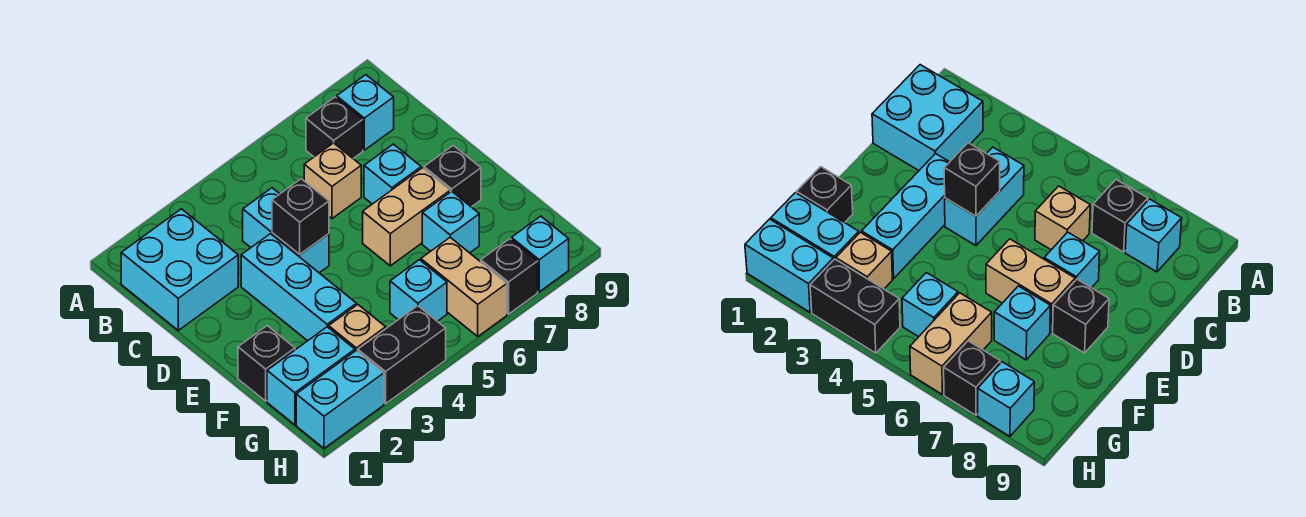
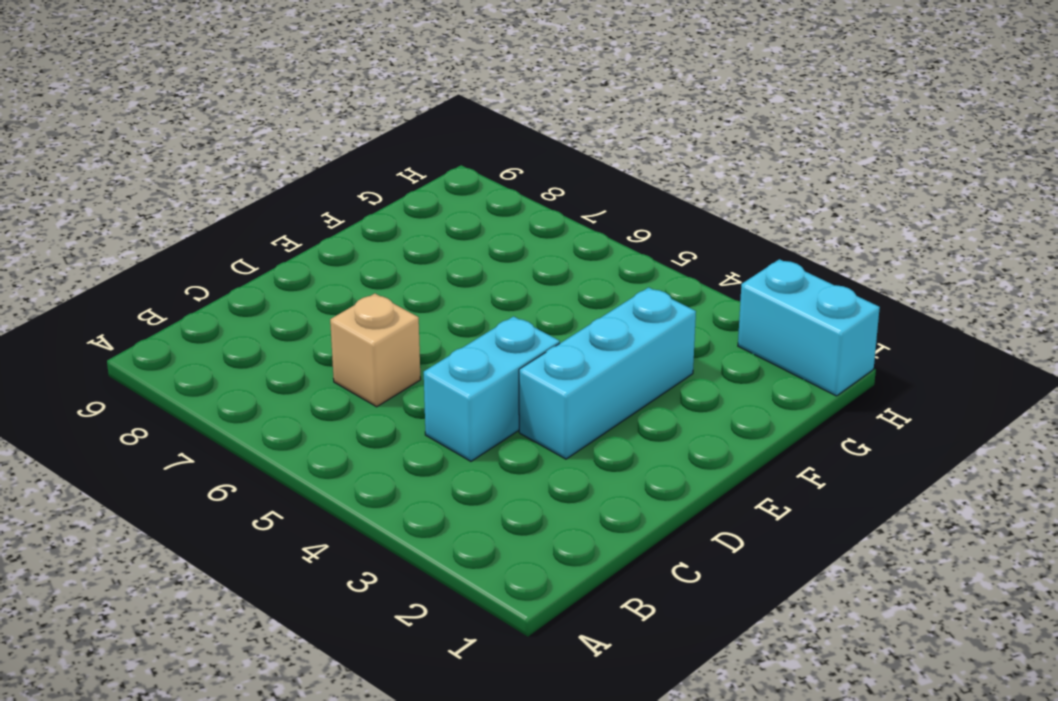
none -> cyan brick B1:C2 level 1
none -> black brick B7 level 1
none -> cyan brick B8 level 1

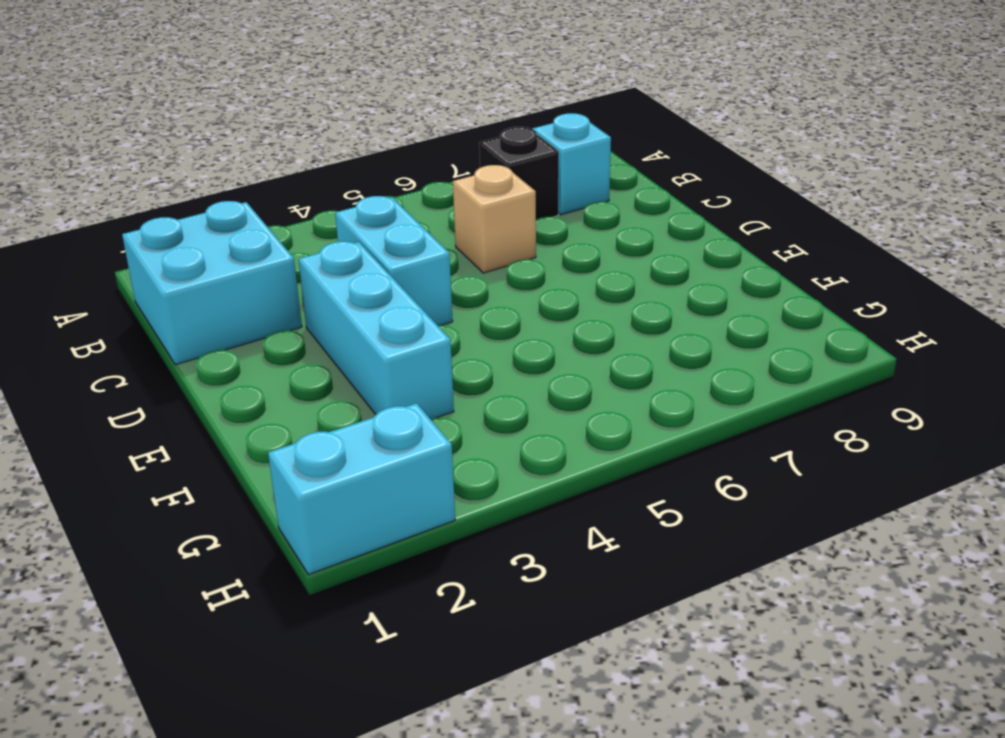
none -> cyan brick D7 level 1
none -> tan brick E6:E7 level 1
none -> black brick E8 level 1

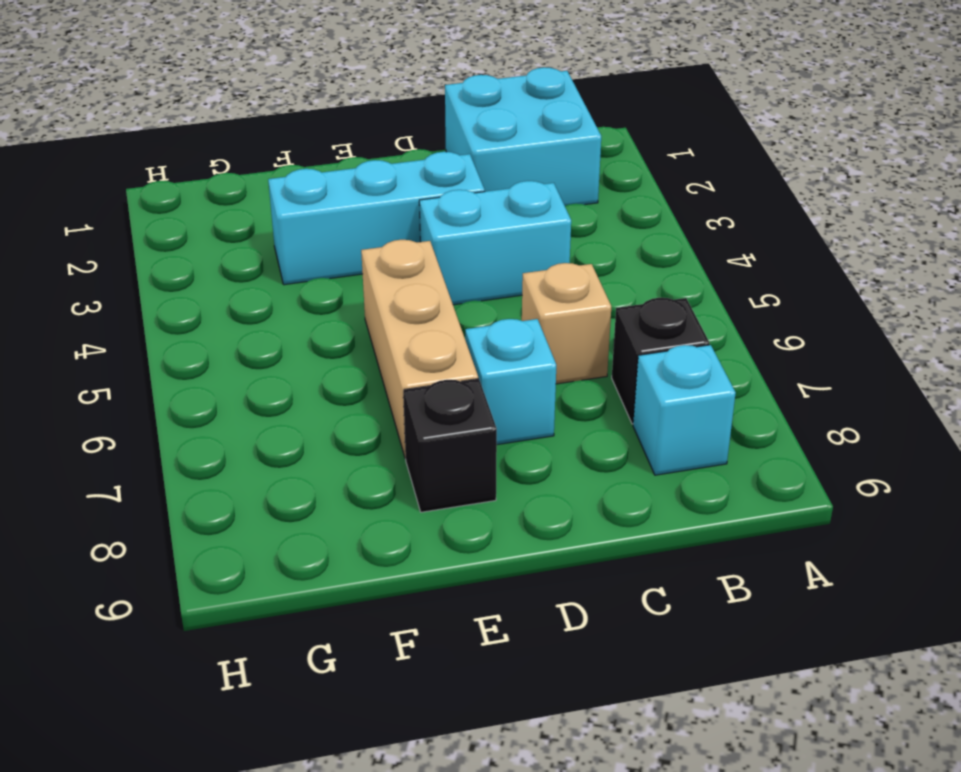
tan brick E5:E7 level 1 -> tan brick E6:E7 level 1
none -> black brick F1 level 1
none -> cyan brick F7 level 1
none -> cyan brick G1:G2 level 1

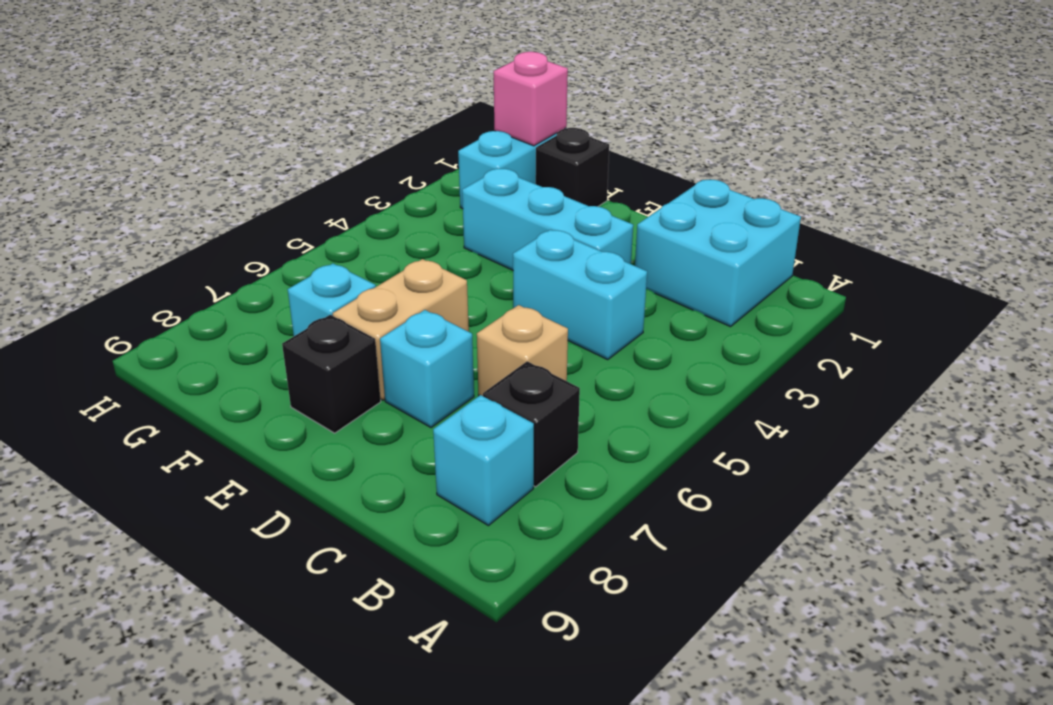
pink brick G1 level 2 -> none
none -> tan brick G3 level 1
none -> cyan brick G5 level 1
none -> tan brick G6:H6 level 1

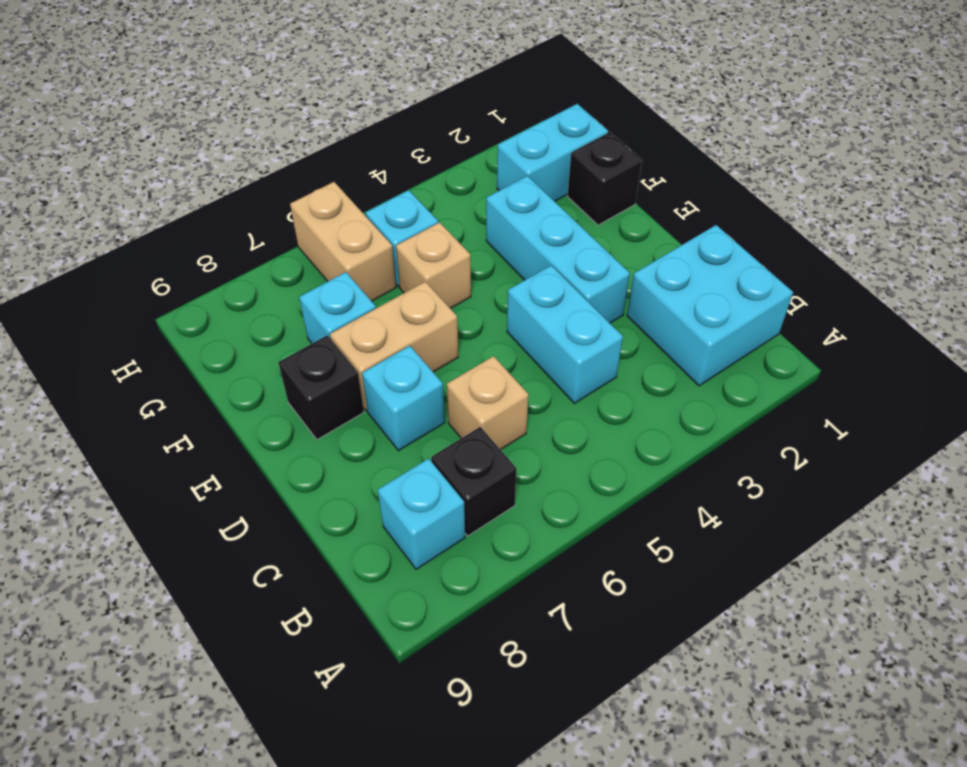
tan brick F5 level 1 -> tan brick G3 level 1
none -> cyan brick H1:H2 level 1
none -> black brick H3:H4 level 1
none -> black brick H7 level 1

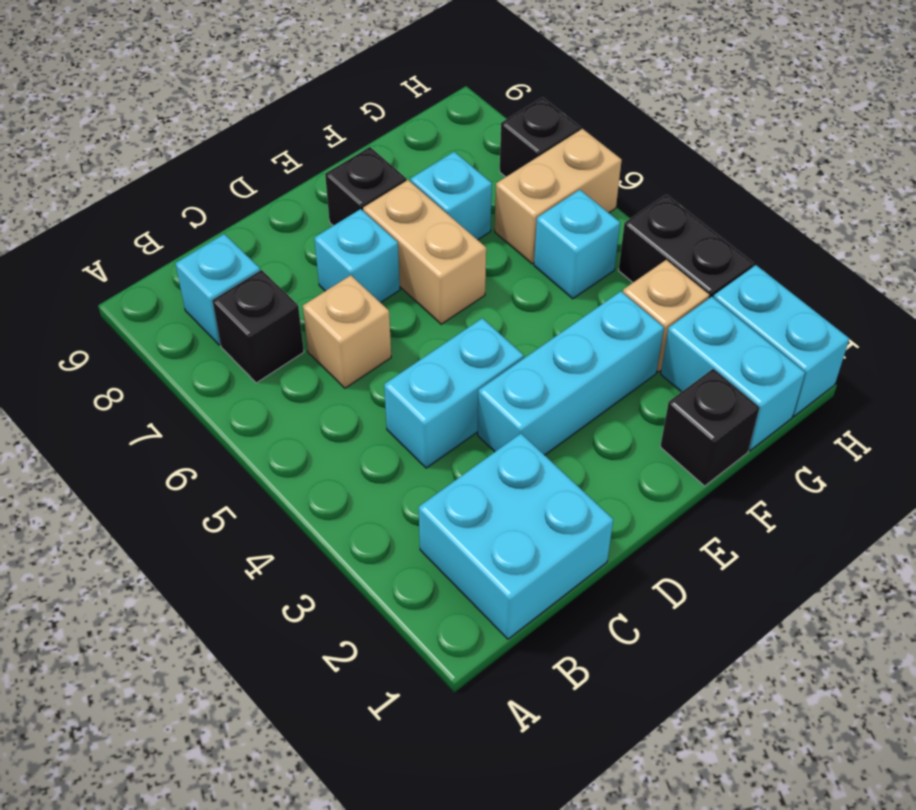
none -> cyan brick H8 level 1
none -> black brick D4 level 2

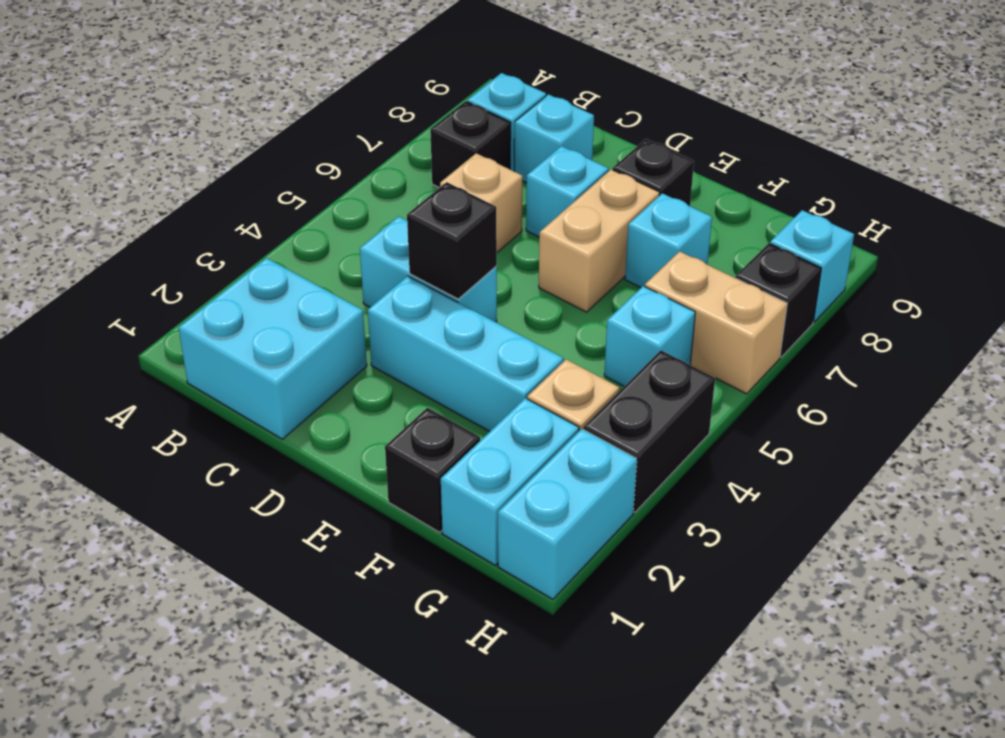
cyan brick C8 level 1 -> none

